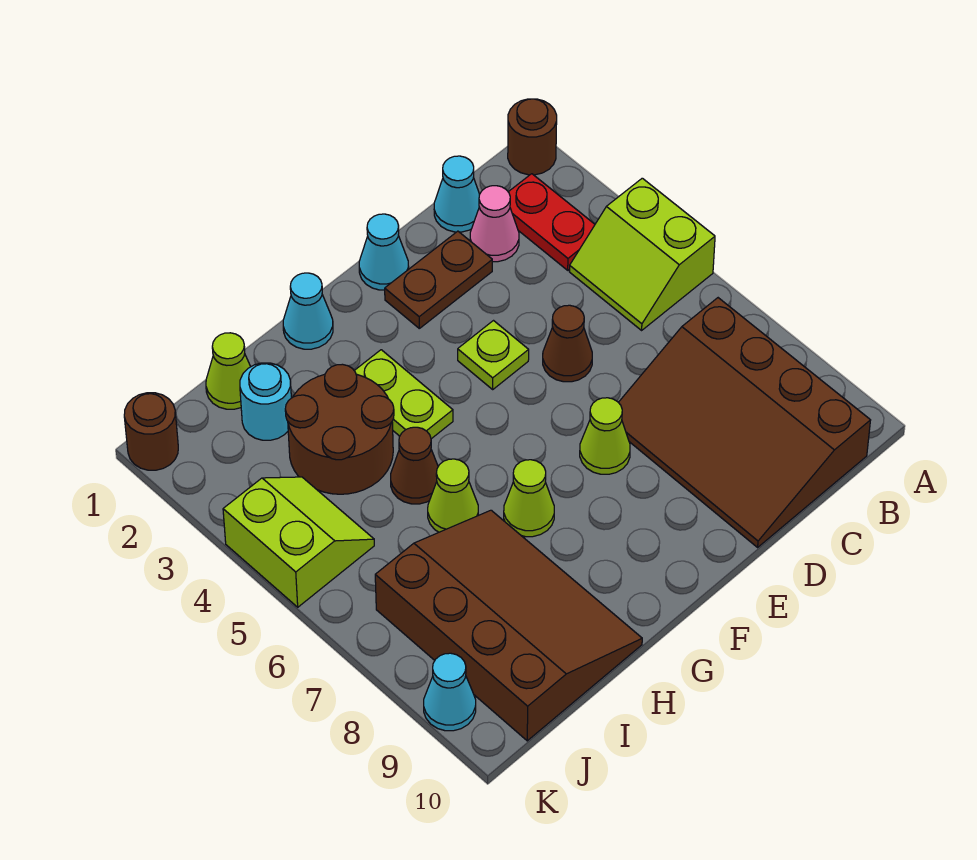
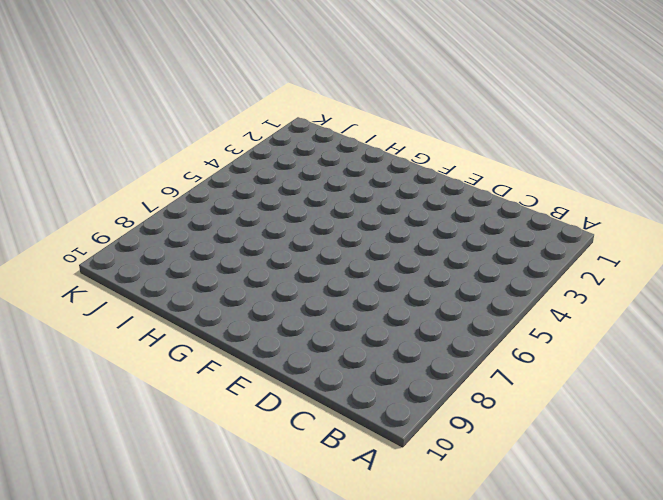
none -> brown round brick A1 level 1
none -> lime slope A4:B5 level 1 top A
none -> red plate B2:B3 level 1

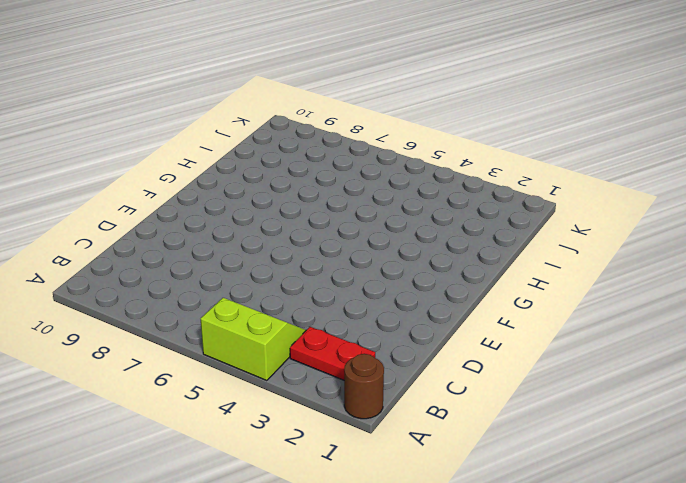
none -> brown slope B7:D10 level 1 top B
none -> cyan cone C1 level 1
none -> pink cone C2 level 1

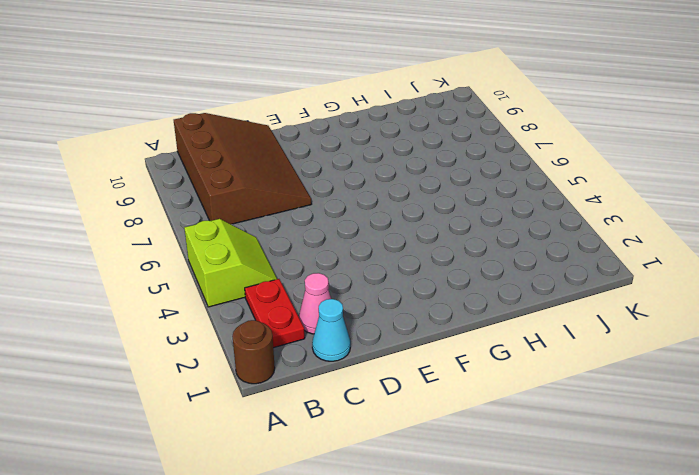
none -> brown plate D2:E2 level 1
none -> brown cone D5 level 1
none -> cyan cone E1 level 1

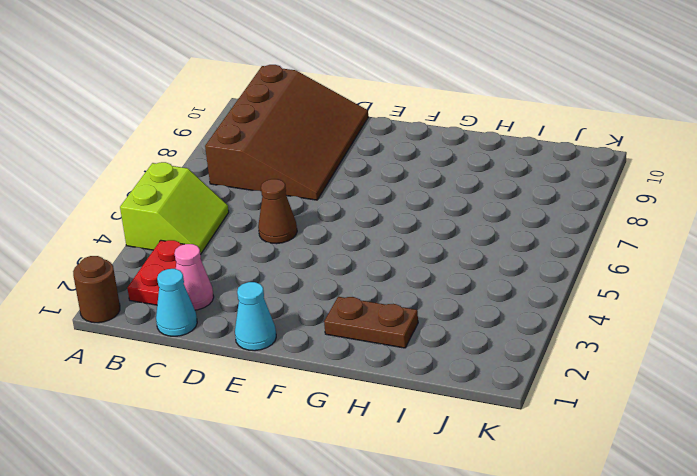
brown plate G2:H2 level 1 -> brown plate D2:E2 level 1
none -> lime plate E4 level 1
none -> lime cone E7 level 1
none -> cyan cone G1 level 1

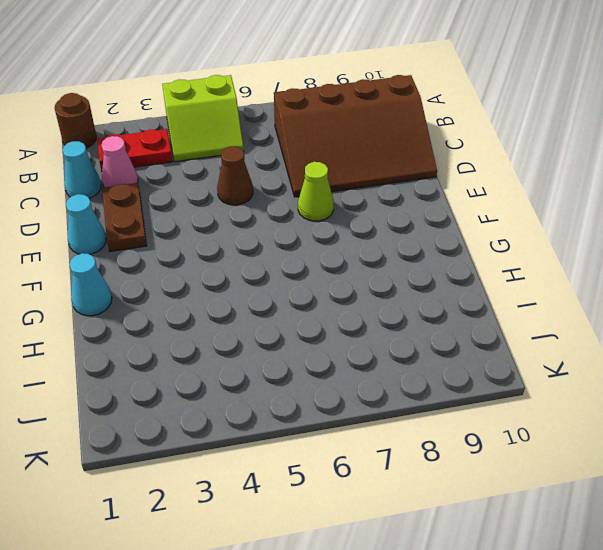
none -> lime plate E4 level 1
none -> lime plate G3:G4 level 1
none -> lime cone G7 level 1

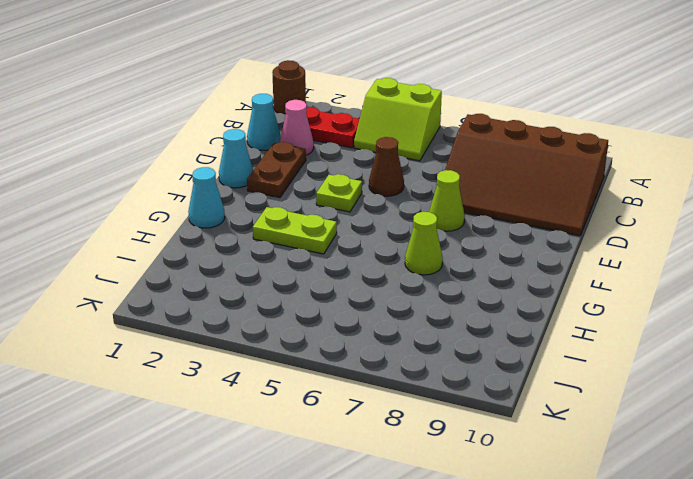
none -> brown round brick H3:I4 level 1
none -> brown cone H5 level 1
none -> lime cone H6 level 1

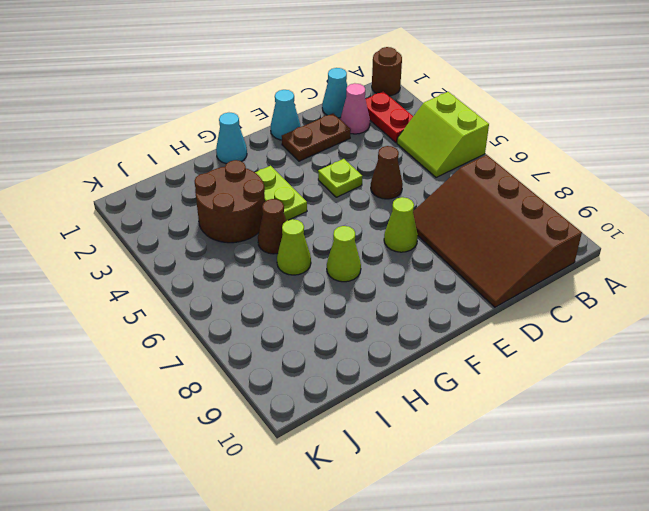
none -> brown slope H7:J10 level 1 top J
none -> lime cone I1 level 1
none -> cyan round brick I2 level 1

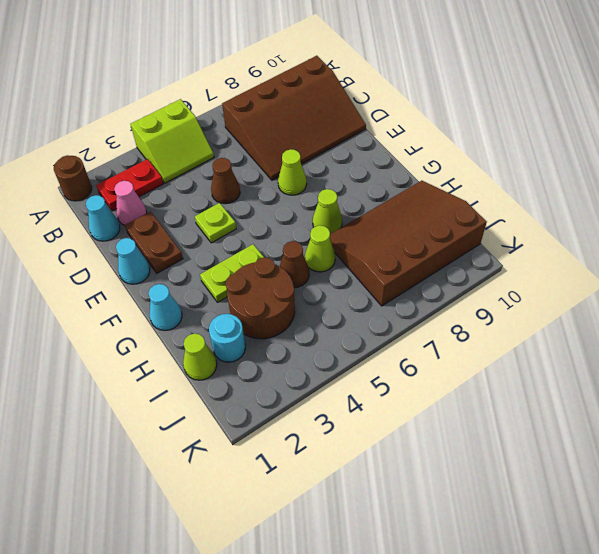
none -> lime slope J4:K5 level 1 top K
none -> brown round brick K1 level 1
none -> cyan cone K9 level 1

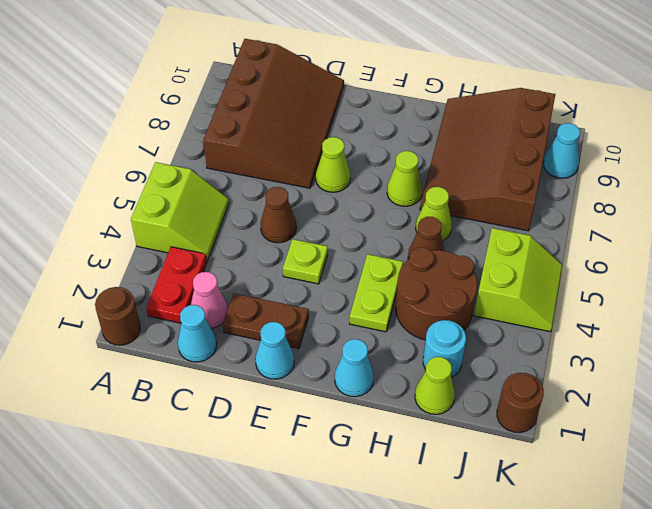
lime slope J4:K5 level 1 top J -> lime slope J4:K5 level 1 top K

